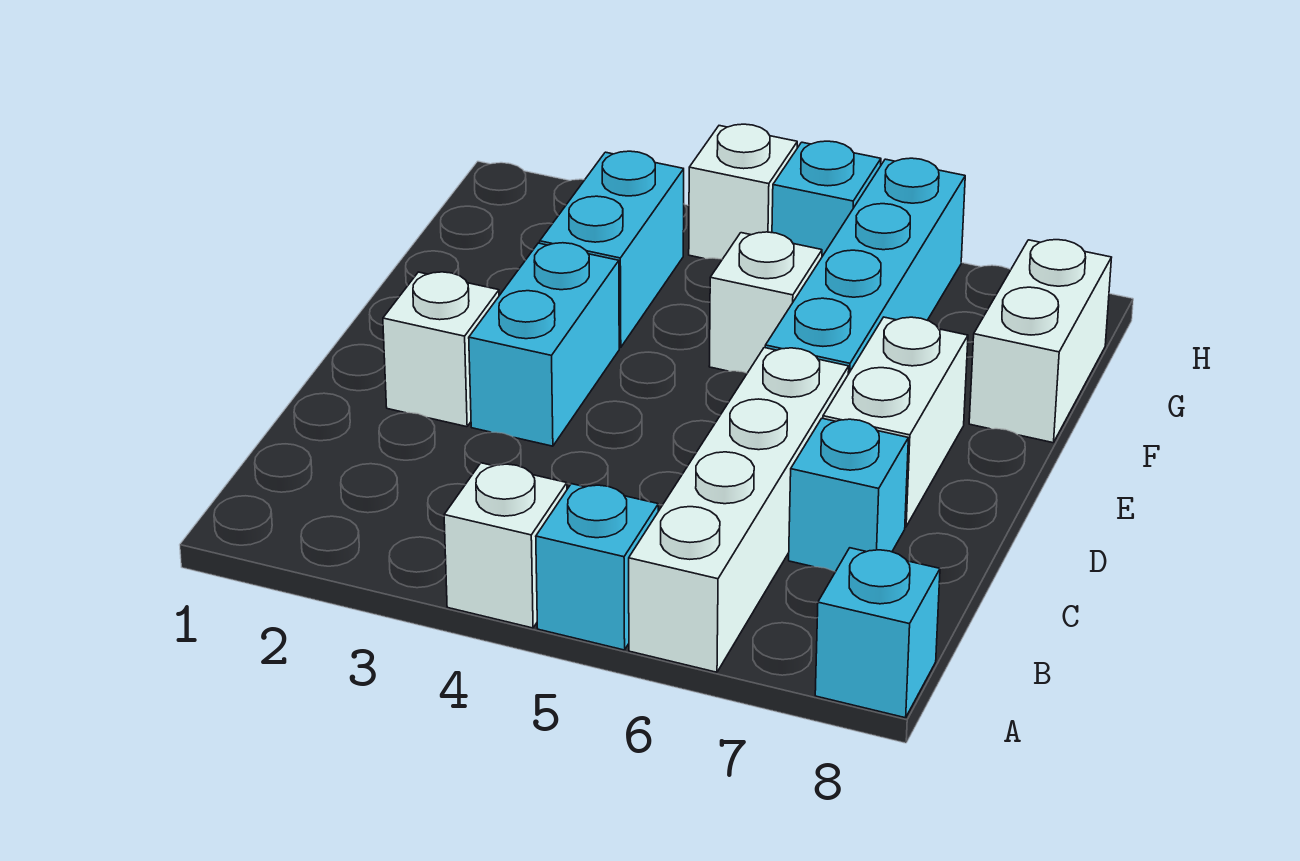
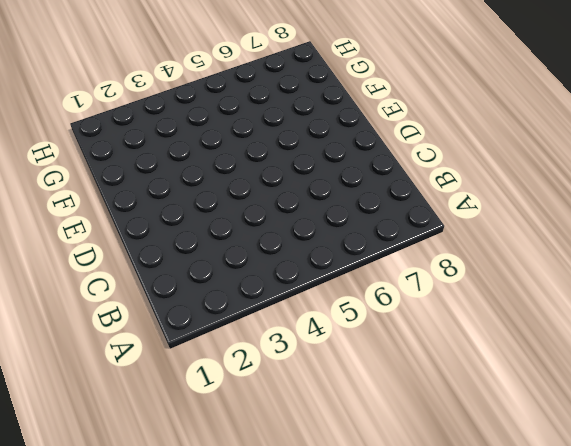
none -> white brick A4 level 1
none -> cyan brick A5 level 1
none -> white brick A6:D6 level 1

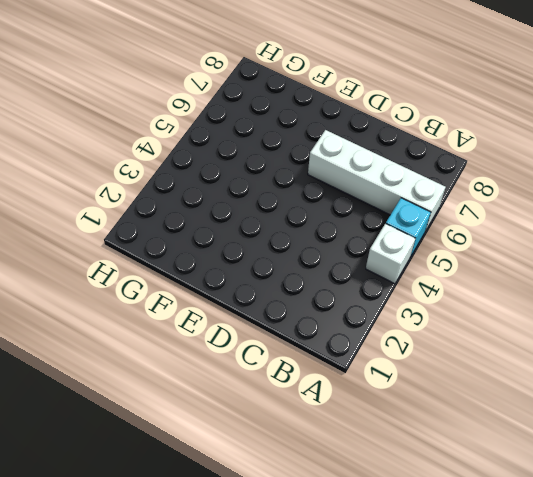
none -> cyan brick A8 level 1
none -> cyan brick C7 level 1
none -> white brick D2 level 1

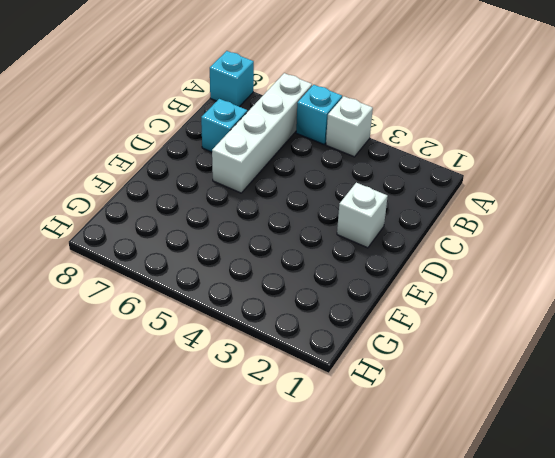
none -> cyan brick D3:E3 level 1
none -> white brick D7:E7 level 1
none -> cyan brick E6:H6 level 1

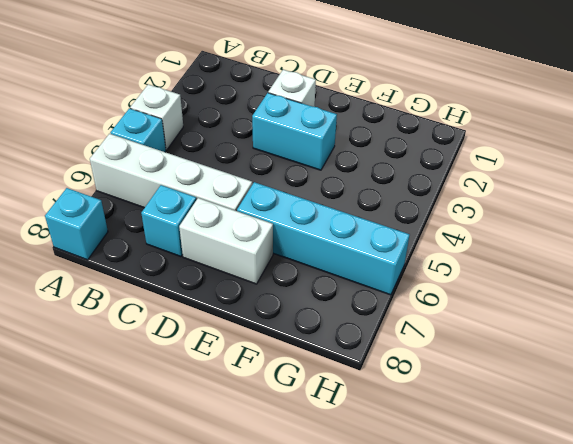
none -> cyan brick F3:G3 level 1
none -> white brick F5 level 1
none -> white brick F8:G8 level 1

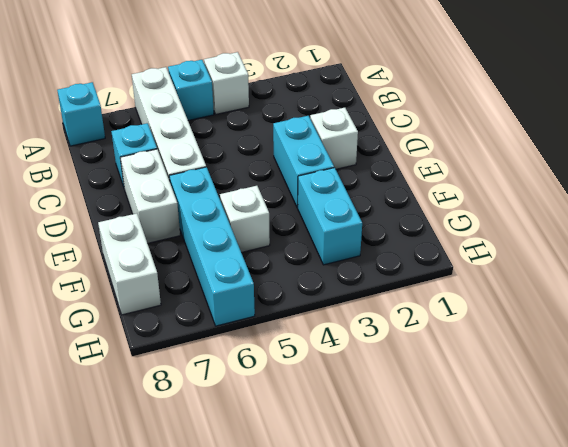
none -> white brick H4 level 1
none -> cyan brick H5 level 1

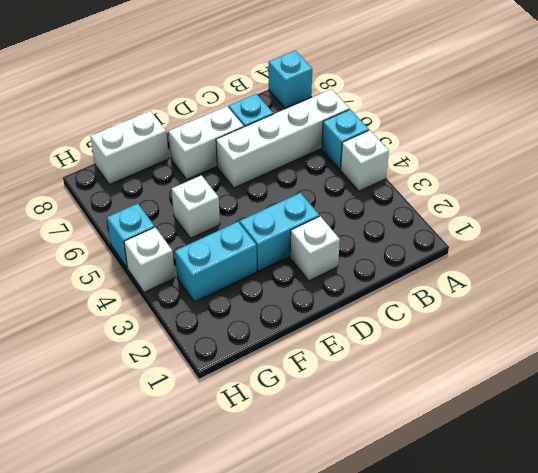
none -> cyan brick E6:H6 level 1

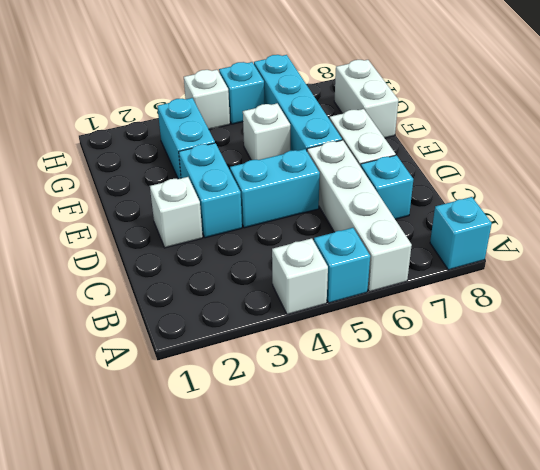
cyan brick D4:D5 level 1 -> none

